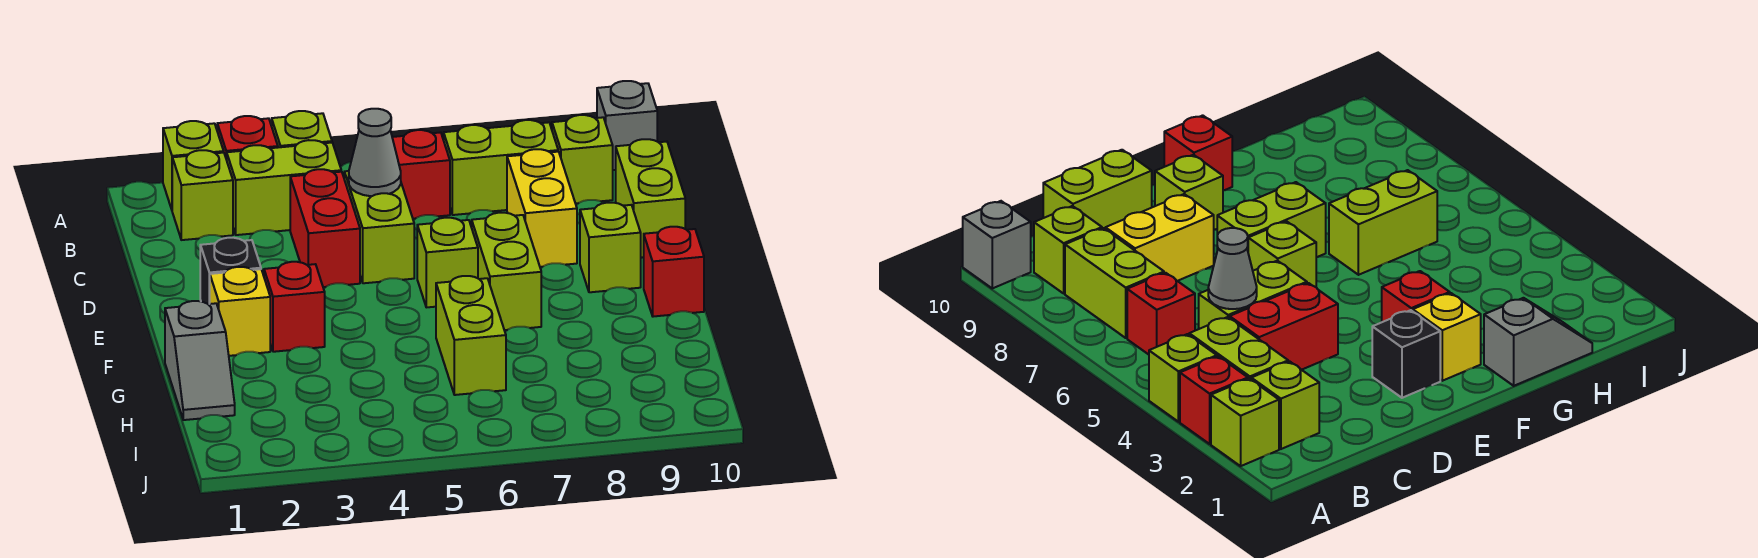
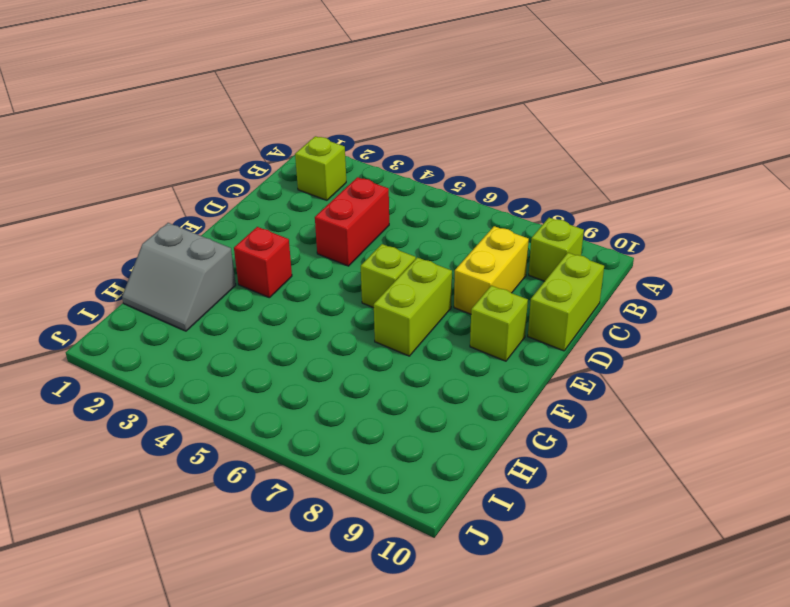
grey slope G1:H2 level 1 top G -> grey slope G1:H1 level 1 top G
none -> lime brick A2 level 1
none -> red brick A3 level 1
none -> lime brick A4 level 1

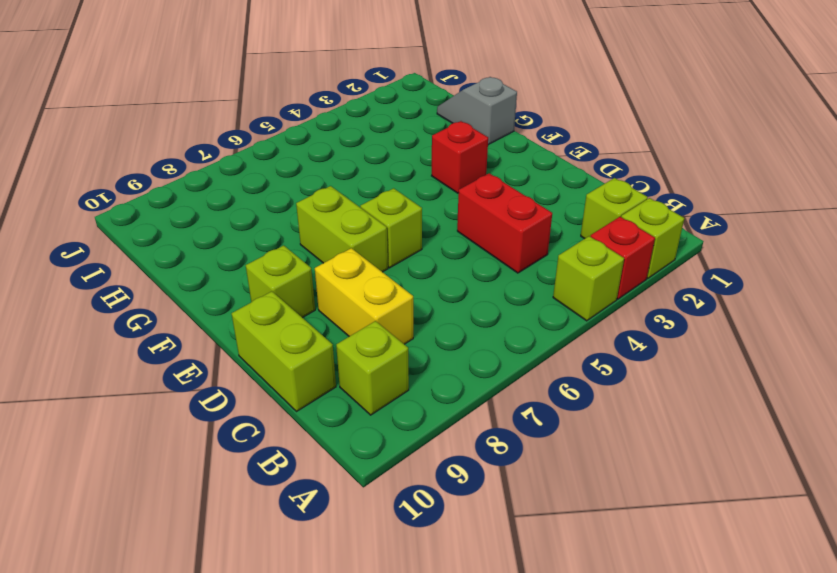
none -> grey brick A10 level 1
none -> lime brick B3:B4 level 1
none -> red brick B6 level 1

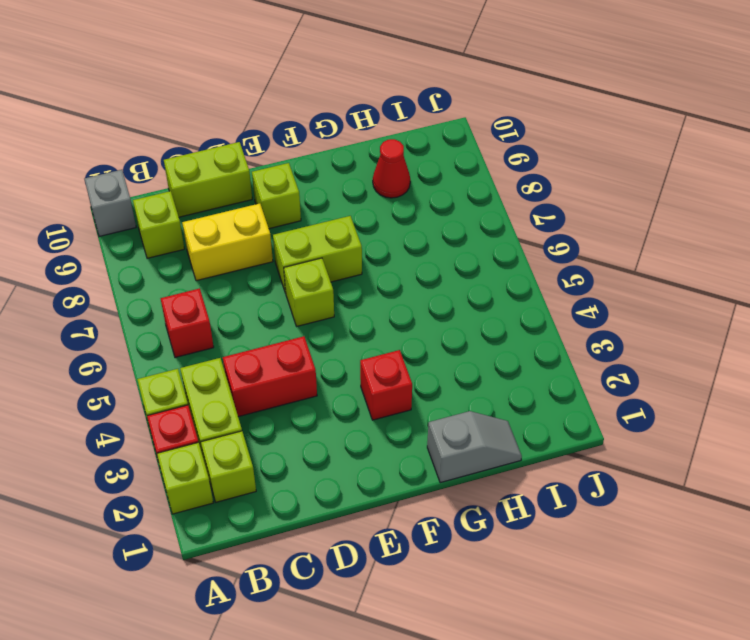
red cone H9 level 1 -> none
none -> lime brick B7:B8 level 1
none -> lime brick C5:D5 level 1
none -> black brick E2 level 1

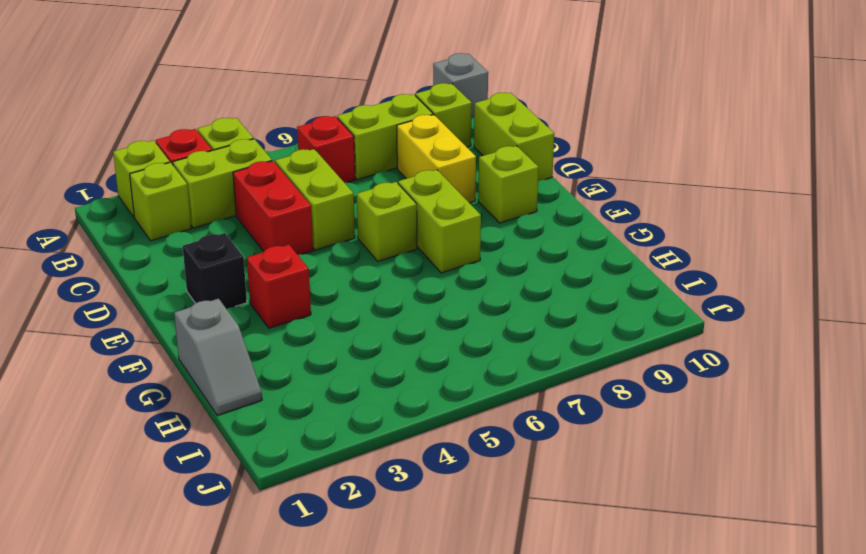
none -> yellow brick F2 level 1
none -> red brick F10 level 1
none -> lime brick G6:H6 level 1

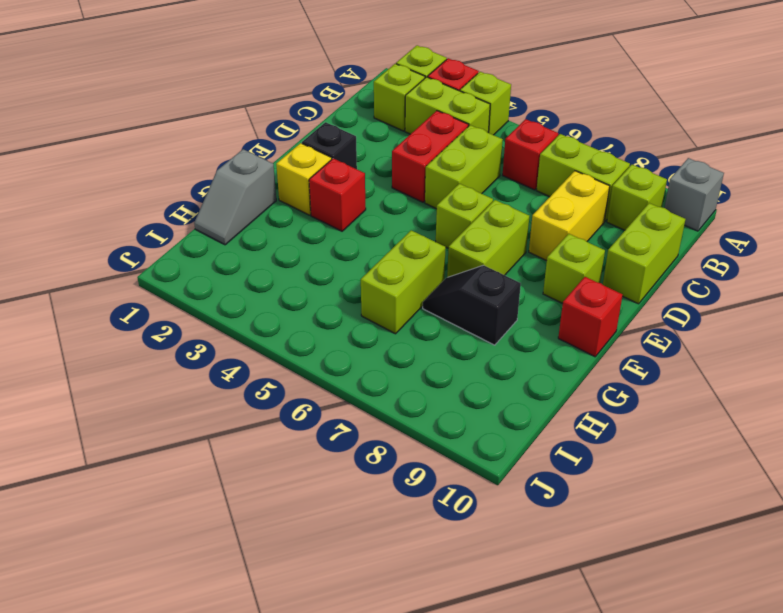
black slope G7:G8 level 1 top 8 -> none
none -> grey cone C5 level 2

